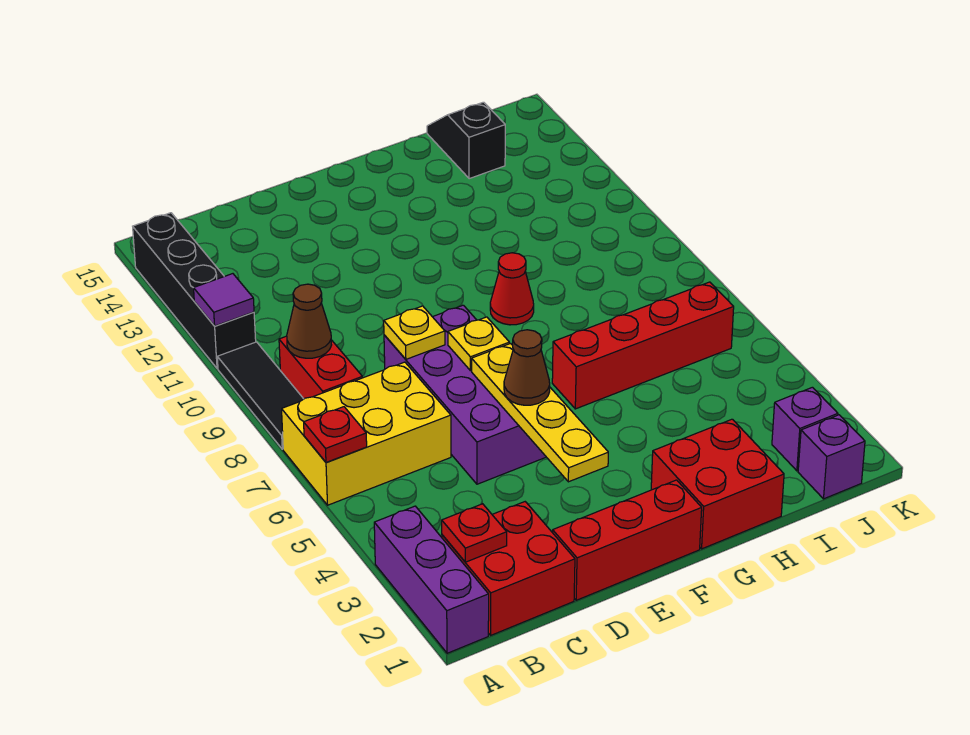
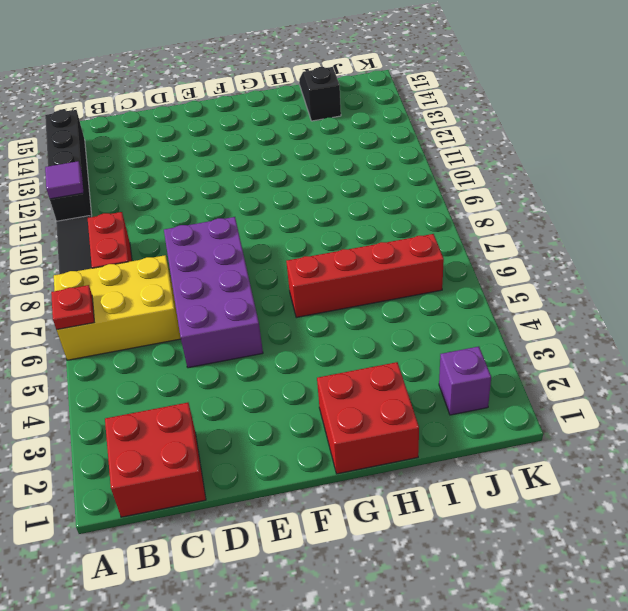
none -> purple brick A1:A3 level 1
none -> red brick D1:F1 level 1
none -> red cone G9 level 1

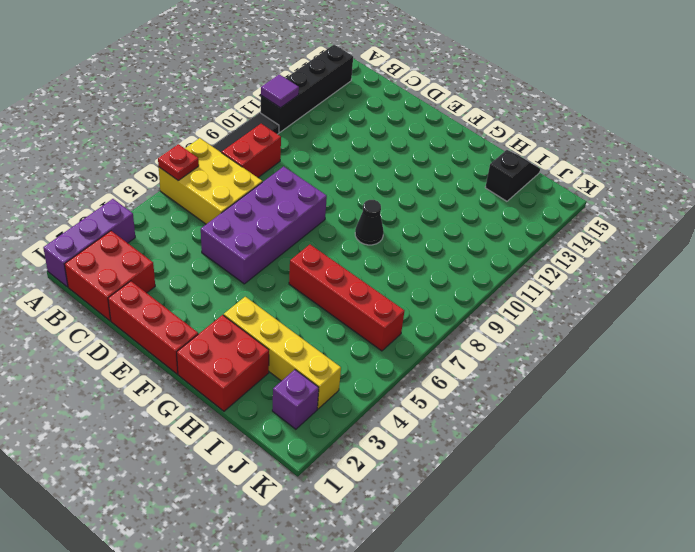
yellow brick G3:J3 level 1 -> none
black cone G9 level 1 -> red cone G9 level 1
none -> purple brick J1 level 1
none -> red plate B2 level 2
none -> brown cone B9 level 2

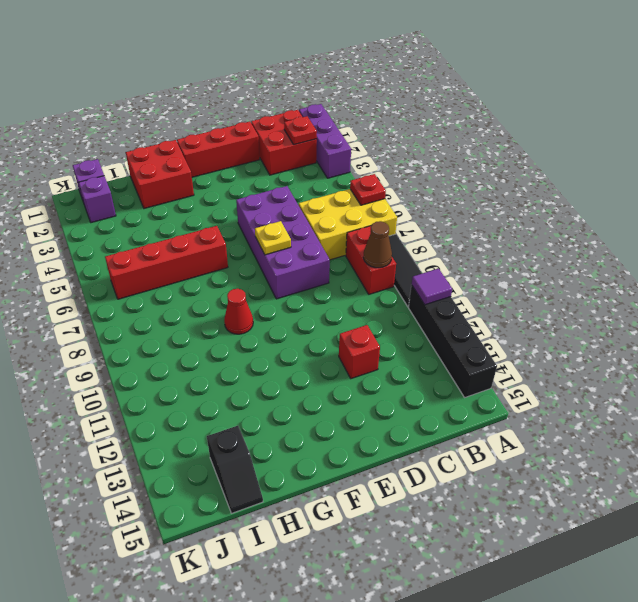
red brick D12 level 1 -> none
none -> yellow plate D8 level 2
none -> yellow plate E3:E6 level 2
none -> brown cone E5 level 3

